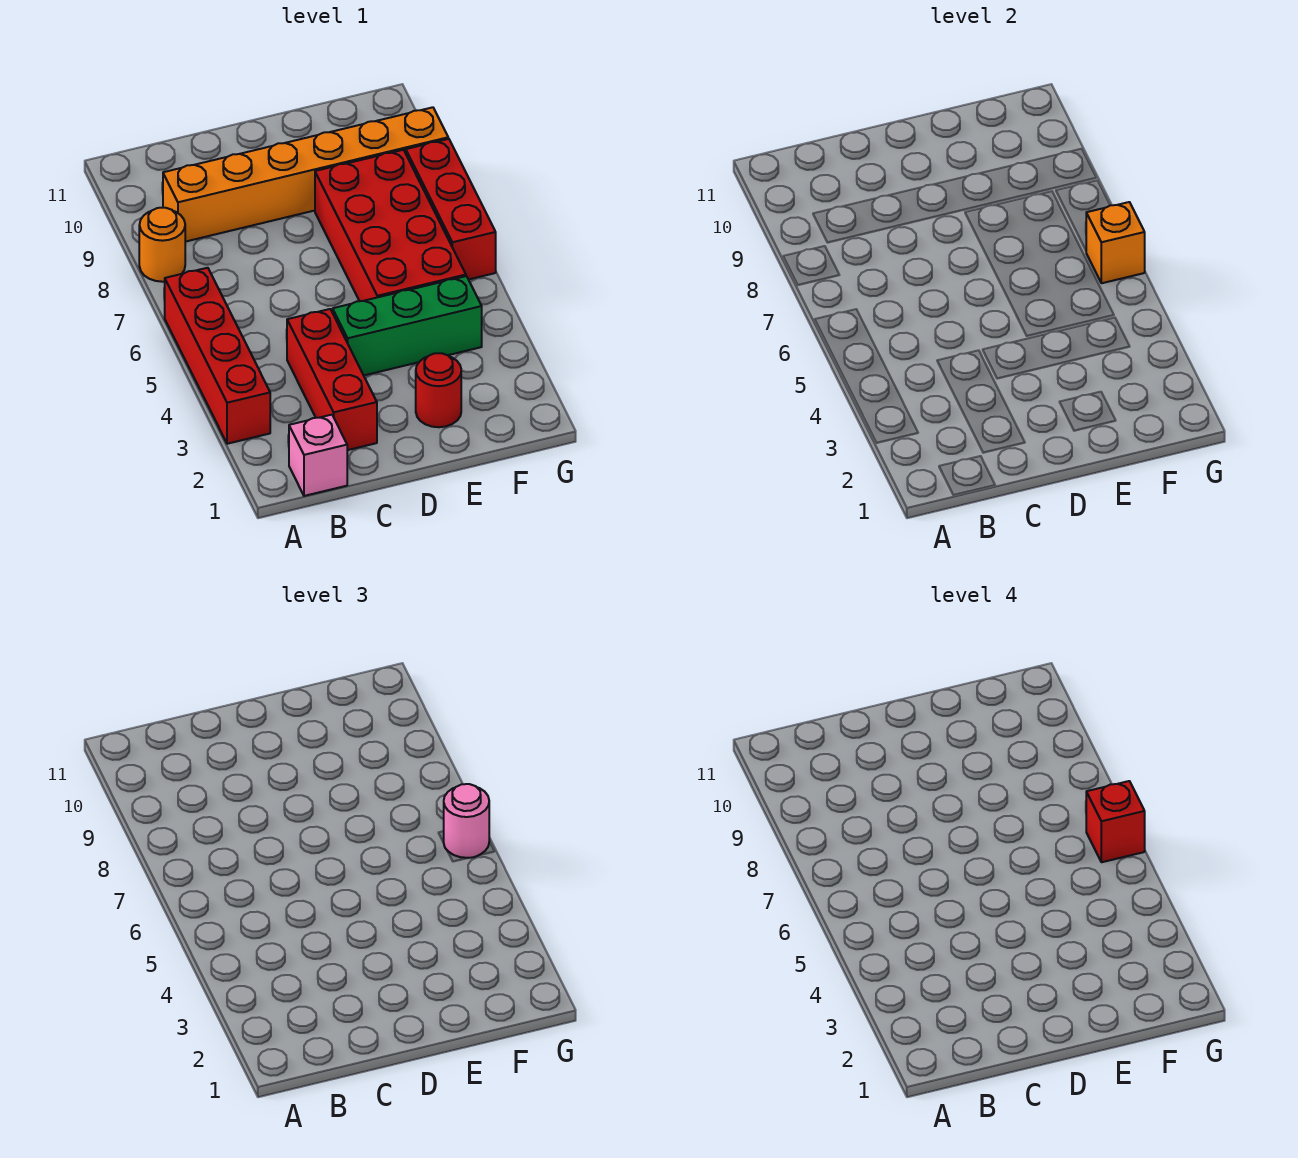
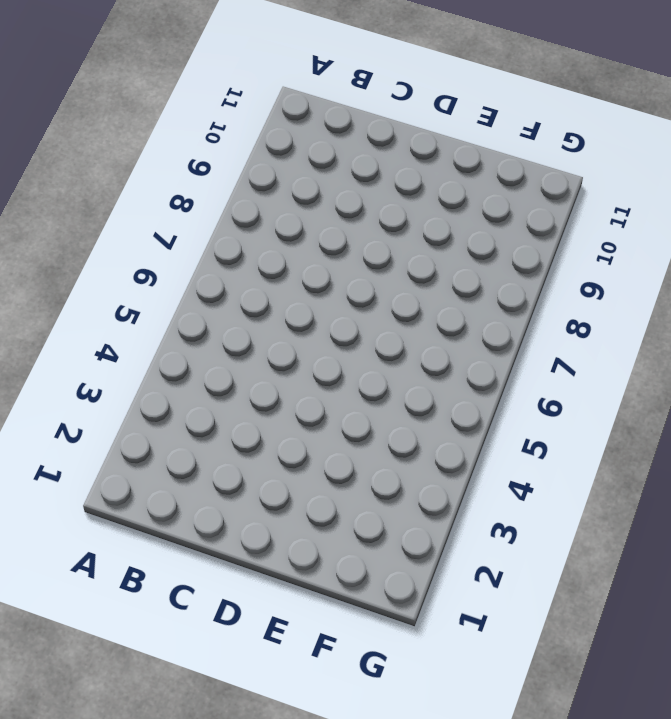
none -> red brick A3:A6 level 1
none -> orange round brick A8 level 1
none -> pink brick B1 level 1

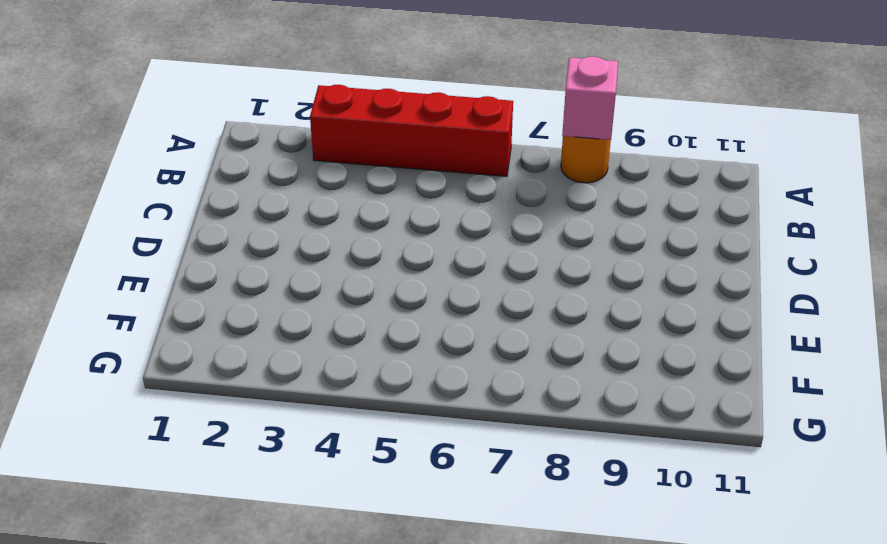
pink brick A8 level 2 -> pink brick B1 level 1
none -> orange brick B9:G9 level 1
none -> red brick C2:C4 level 1
none -> green brick D4:F4 level 1

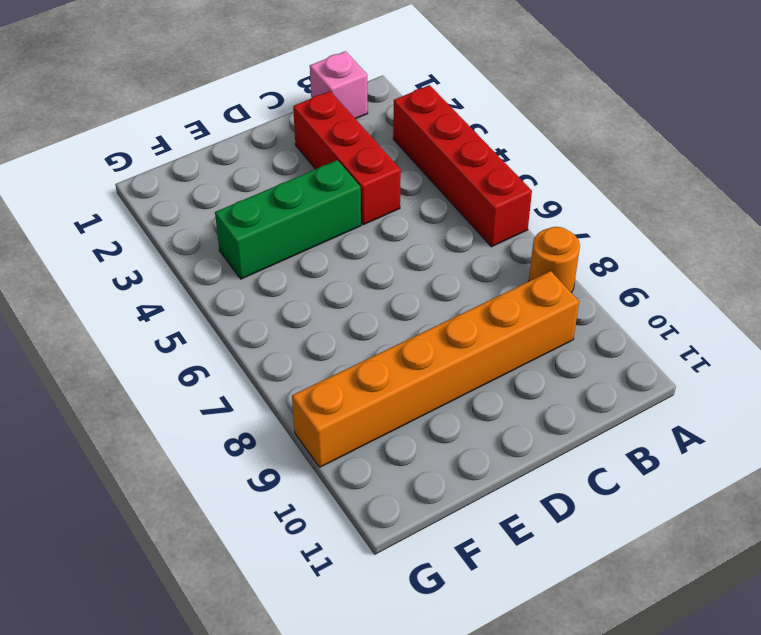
none -> red round brick E2 level 1
none -> red brick E5:F8 level 1
none -> red brick G6:G8 level 1

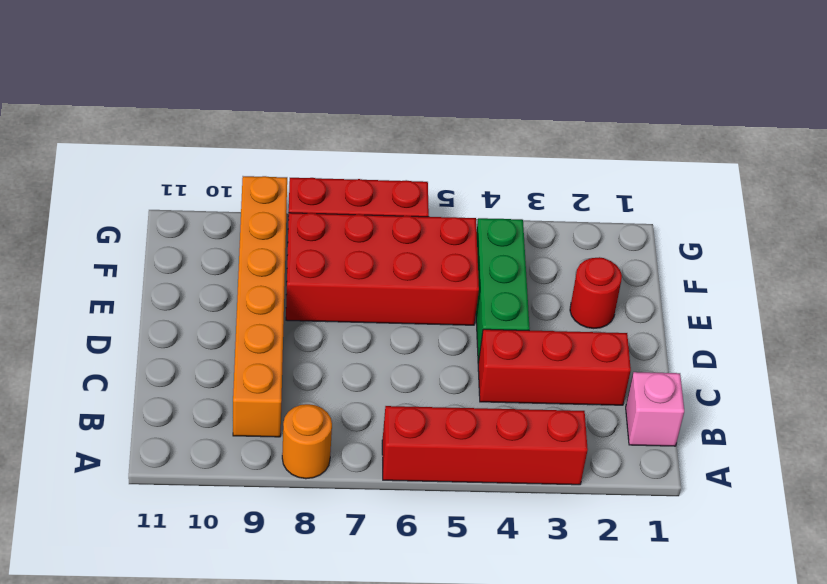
none -> orange brick G6 level 2
none -> pink round brick G6 level 3
none -> red brick G6 level 4

